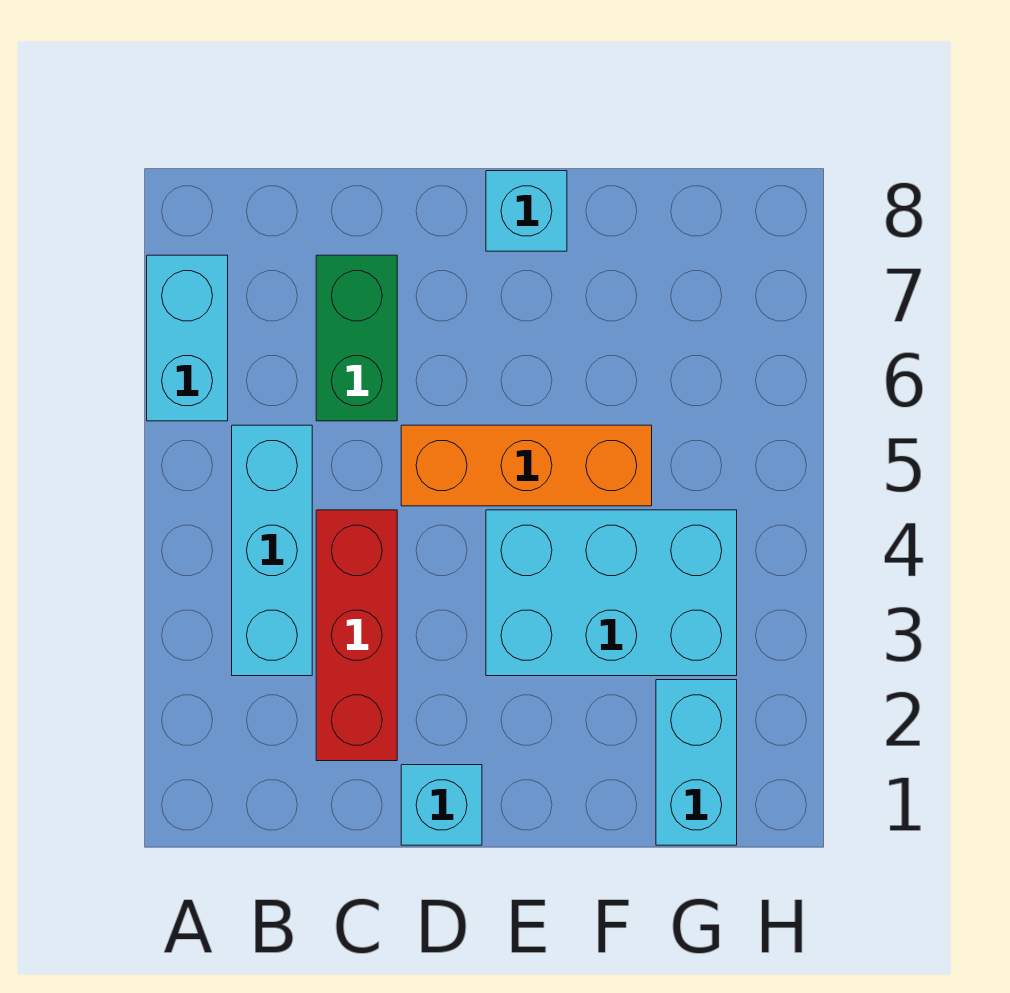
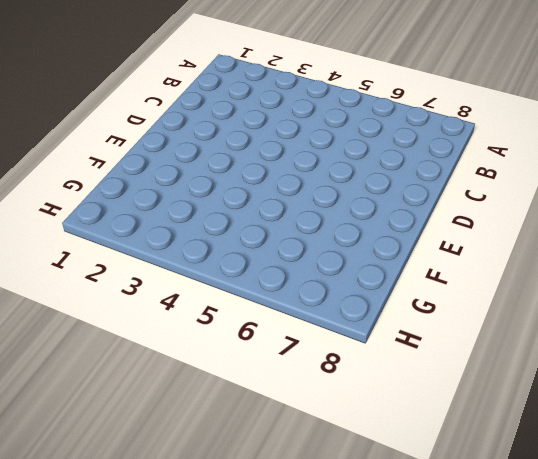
none -> cyan brick A6:A7 level 1
none -> cyan brick B3:B5 level 1

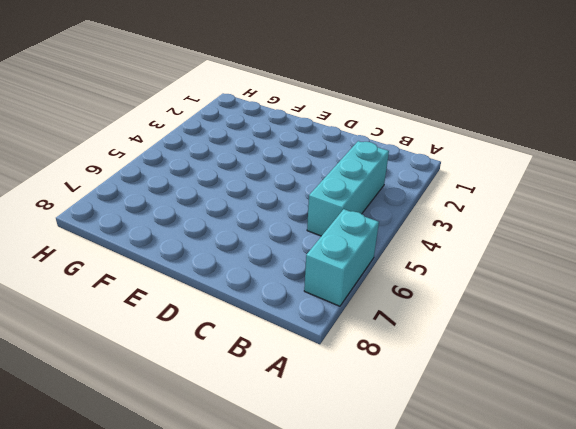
none -> red brick C2:C4 level 1
none -> green brick C6:C7 level 1

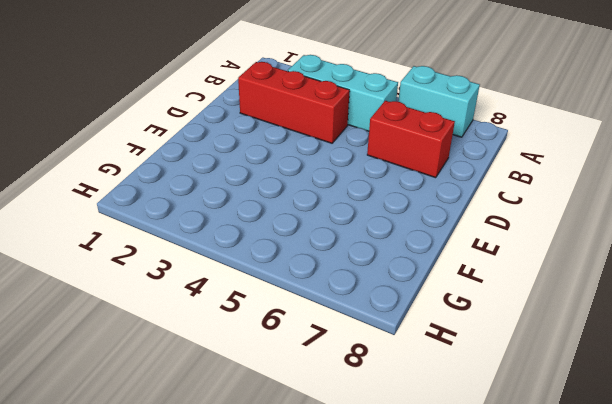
red brick C6:C7 level 1 -> green brick C6:C7 level 1
none -> cyan brick D1 level 1
none -> orange brick D5:F5 level 1

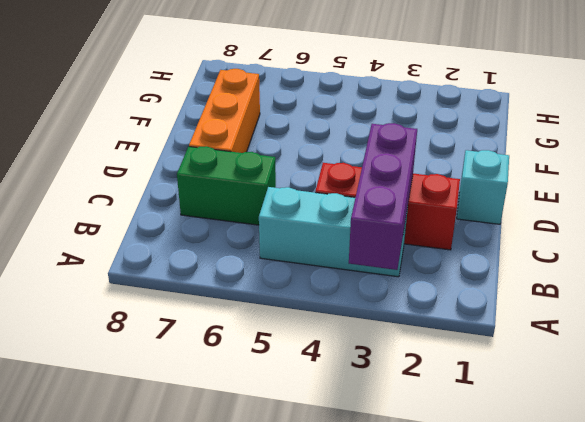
purple brick A3:C3 level 2 -> none
orange brick D7:F7 level 1 -> orange brick D5:F5 level 1
none -> cyan brick A6:A7 level 1
none -> cyan brick E3:G4 level 1

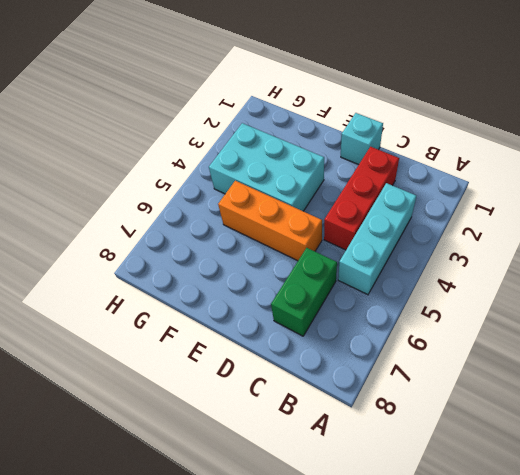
none -> cyan brick A6:A7 level 1
none -> cyan brick E8 level 1

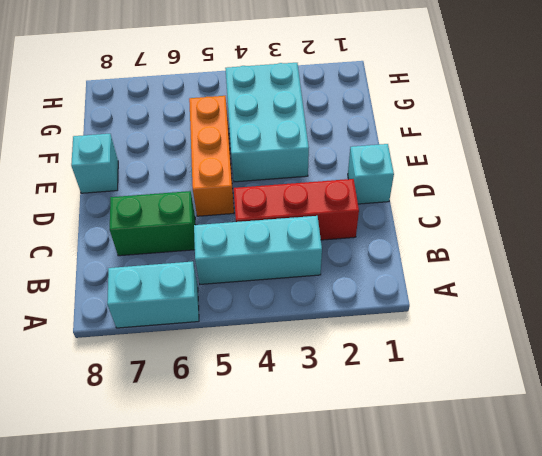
none -> cyan brick G1:G2 level 1

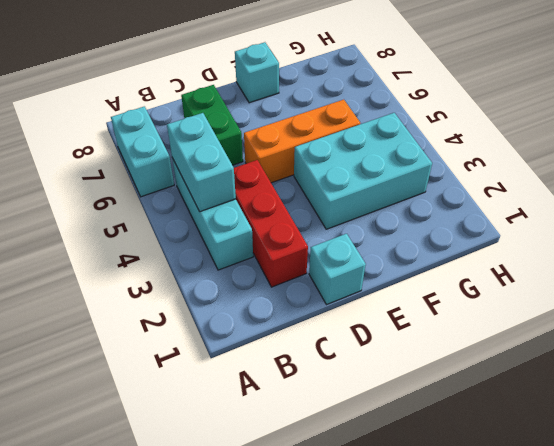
cyan brick B4:B5 level 2 -> cyan brick G1:G2 level 1

